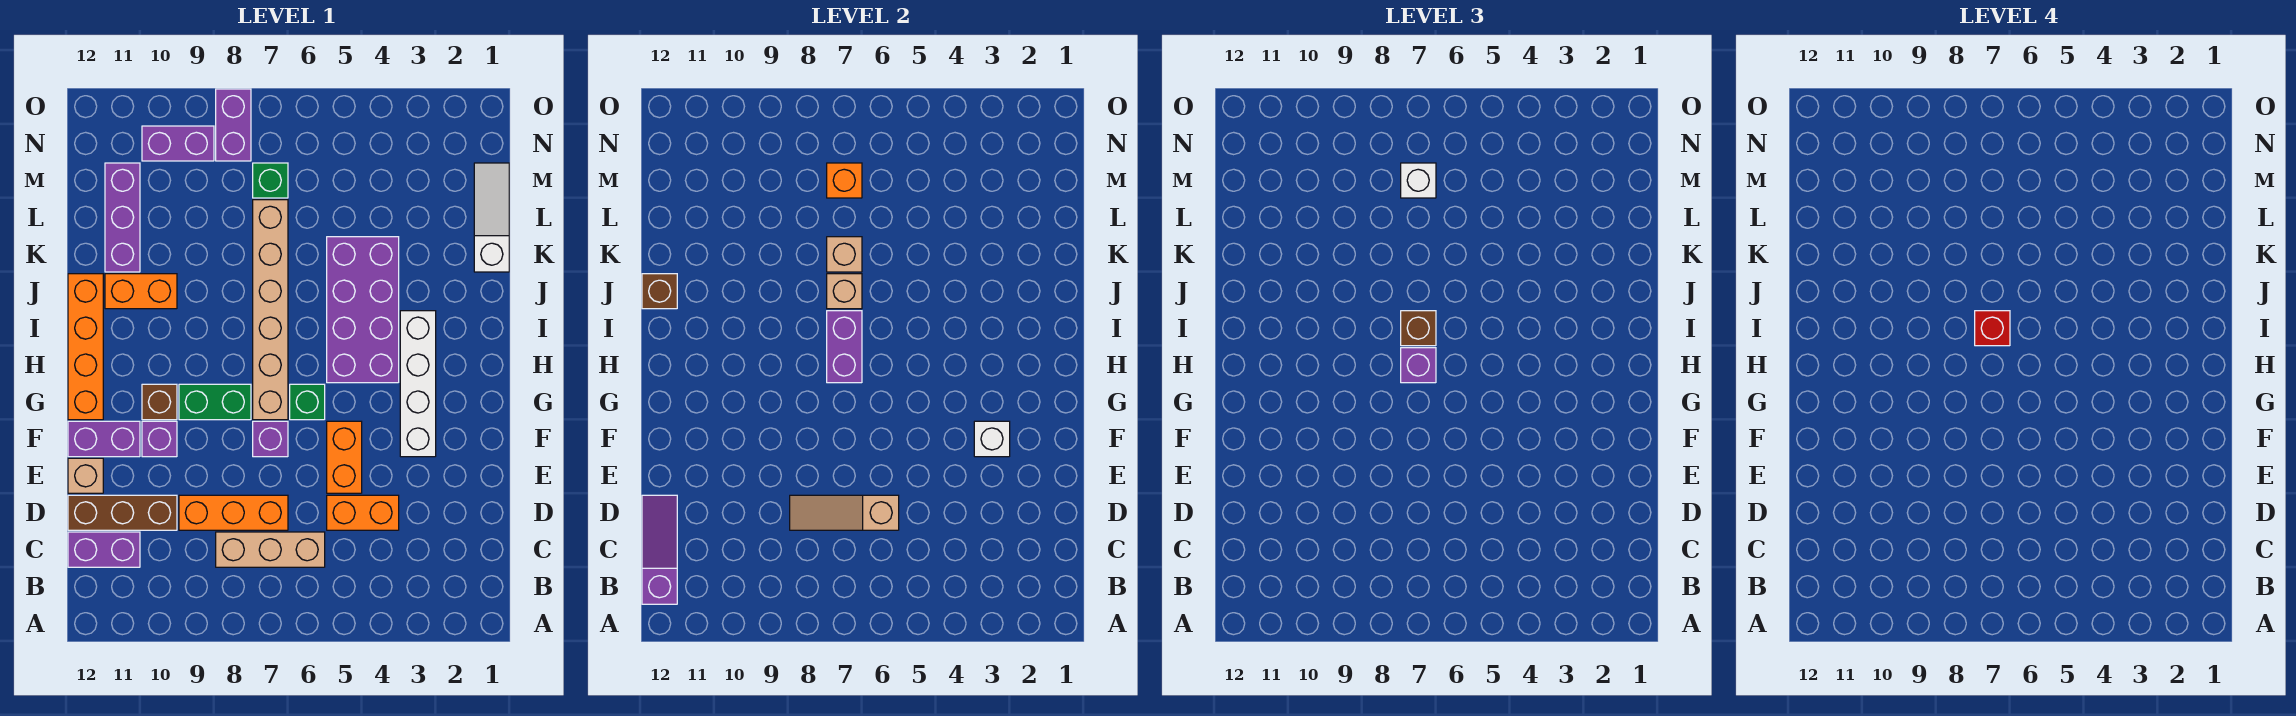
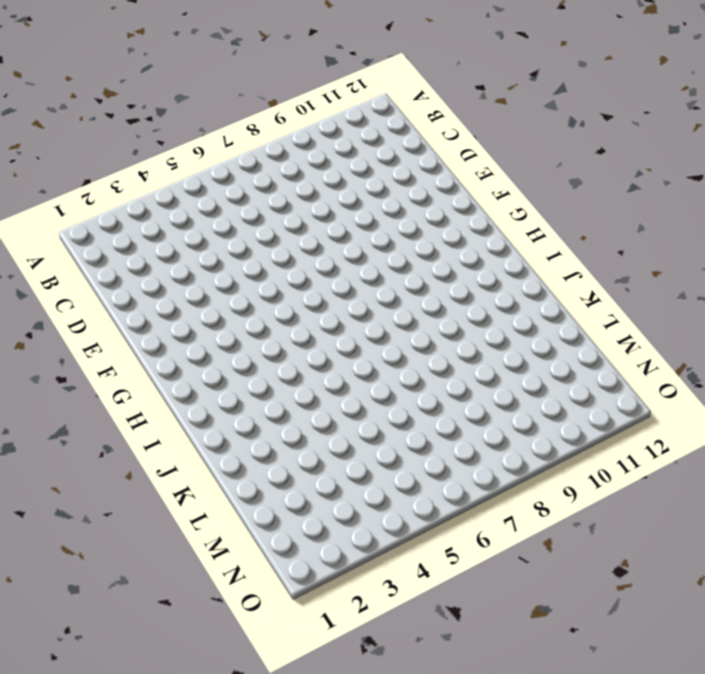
none -> tan brick C6:C8 level 1
none -> purple brick C11:C12 level 1
none -> orange brick D4:D5 level 1
none -> orange brick D7:D9 level 1

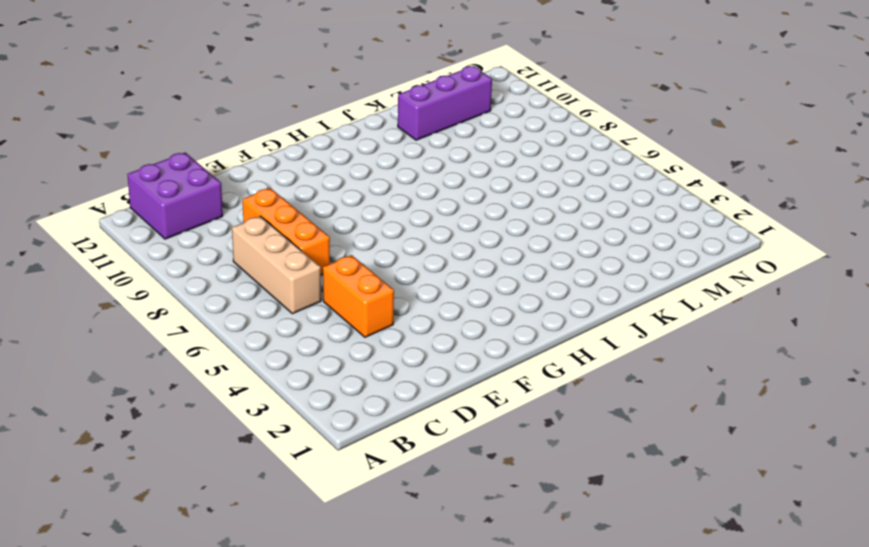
purple brick B11:C12 level 1 -> purple brick C11:C12 level 1
none -> brown brick D10:D12 level 1
none -> orange brick E5:F5 level 1
none -> tan brick E12 level 1
none -> white brick F3:I3 level 1

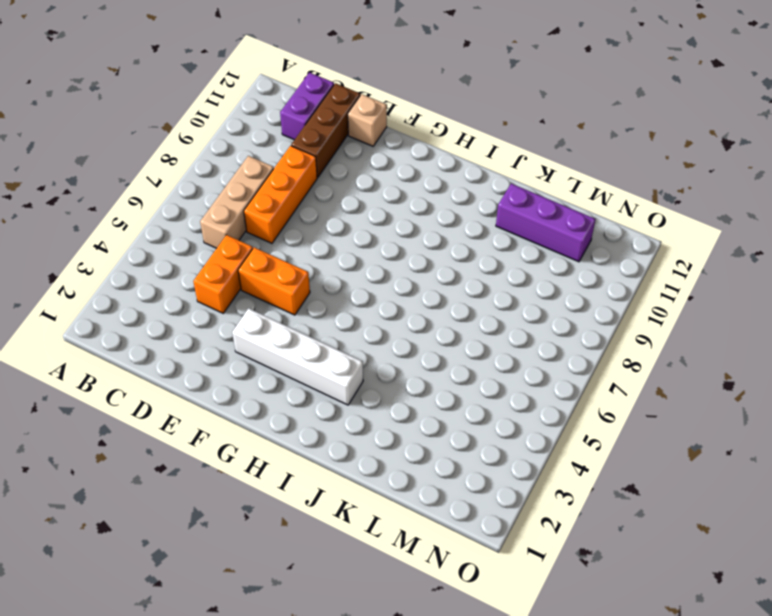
none -> purple brick F7 level 1
none -> purple brick F10 level 1
none -> purple brick F11:F12 level 1
none -> green brick G6 level 1

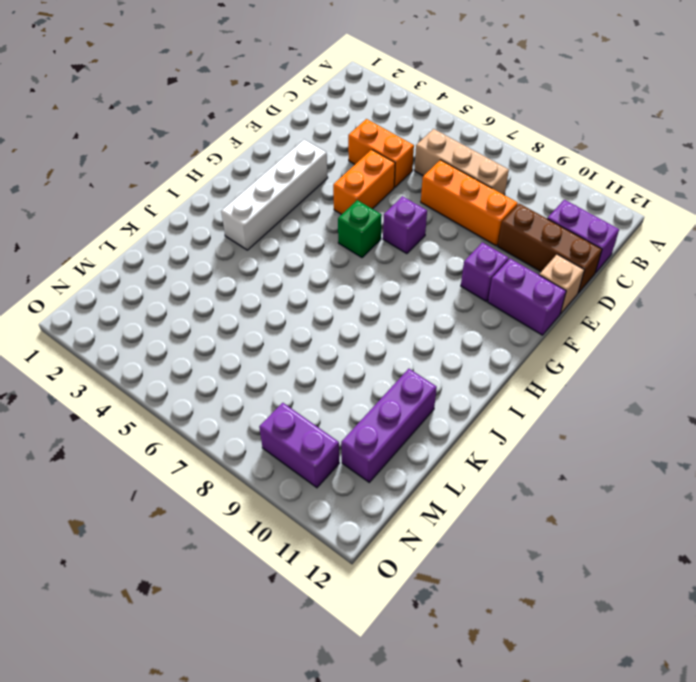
none -> tan brick G7:L7 level 1
none -> green brick G8:G9 level 1
none -> brown brick G10 level 1
none -> orange brick G12:J12 level 1

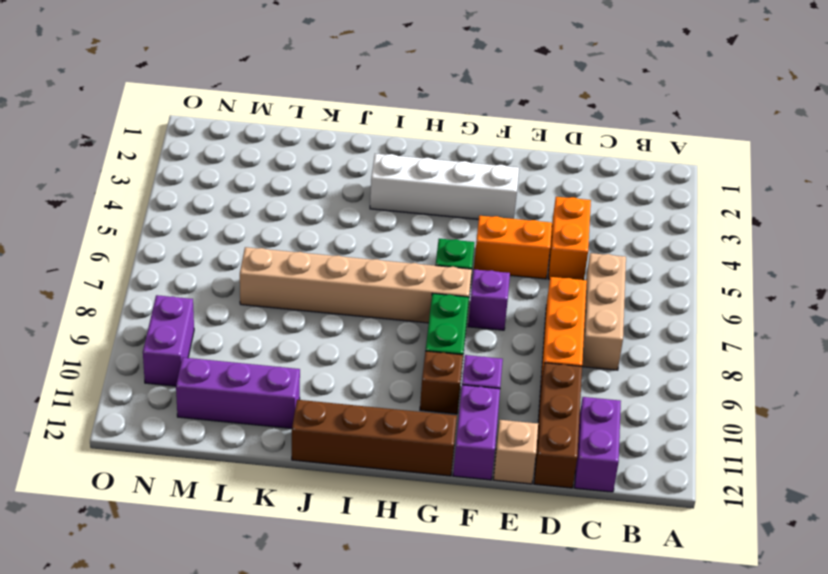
brown brick G12:J12 level 1 -> orange brick G12:J12 level 1
none -> purple brick H4:K5 level 1
none -> orange brick J10:J11 level 1
none -> white slope K1:M1 level 1 top K
none -> green brick M7 level 1

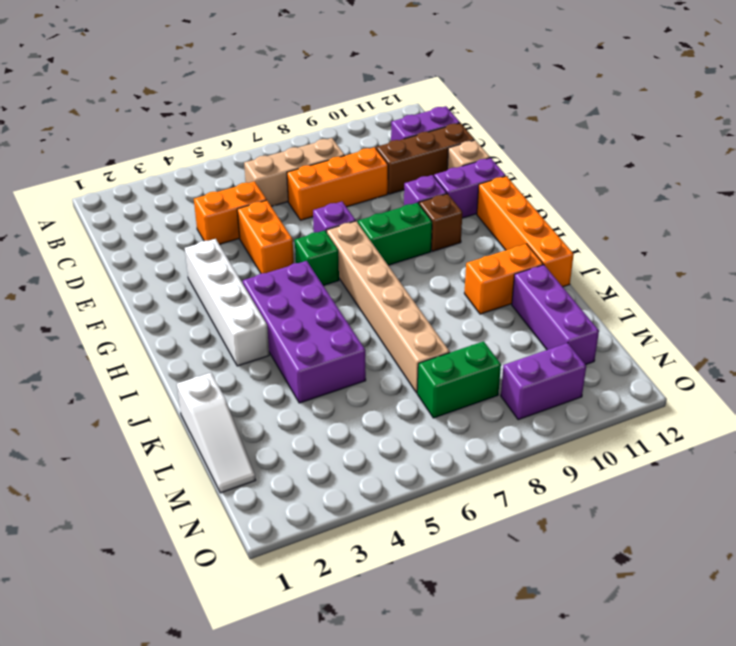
green brick M7:M8 level 1 -> green brick M7 level 1
none -> purple brick N8:O8 level 1
none -> purple slope B12:D12 level 2 top B
none -> tan slope D6:D8 level 2 top 6
none -> white brick F3 level 2

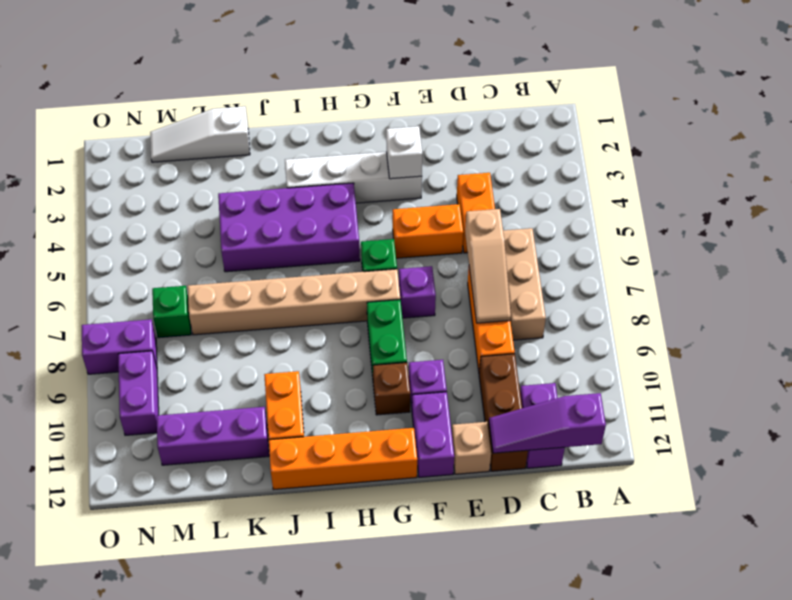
none -> purple brick H7:I7 level 2
none -> tan brick J7 level 2
none -> brown brick J12 level 2
none -> tan brick K7 level 2

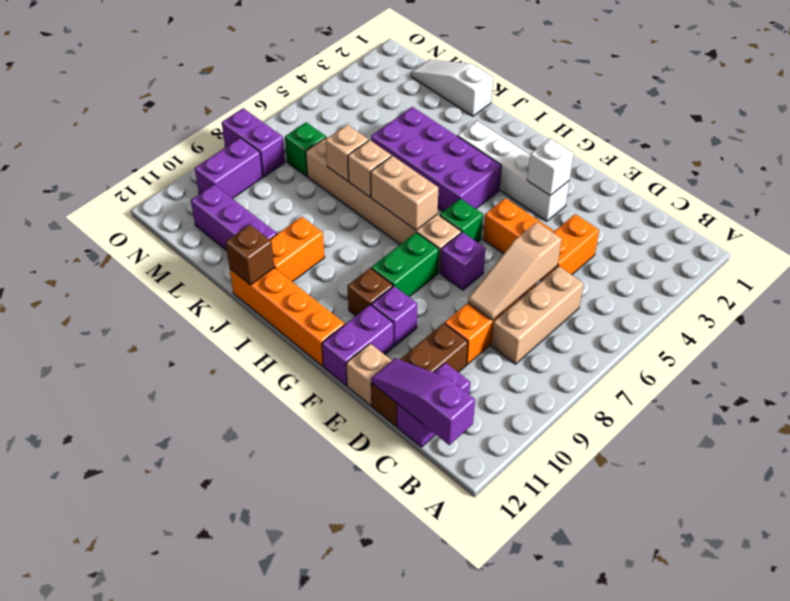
tan brick H7:I7 level 2 -> purple brick H7:I7 level 2
none -> orange brick M7 level 2
none -> purple brick H7 level 3
none -> brown brick I7 level 3
none -> white brick M7 level 3

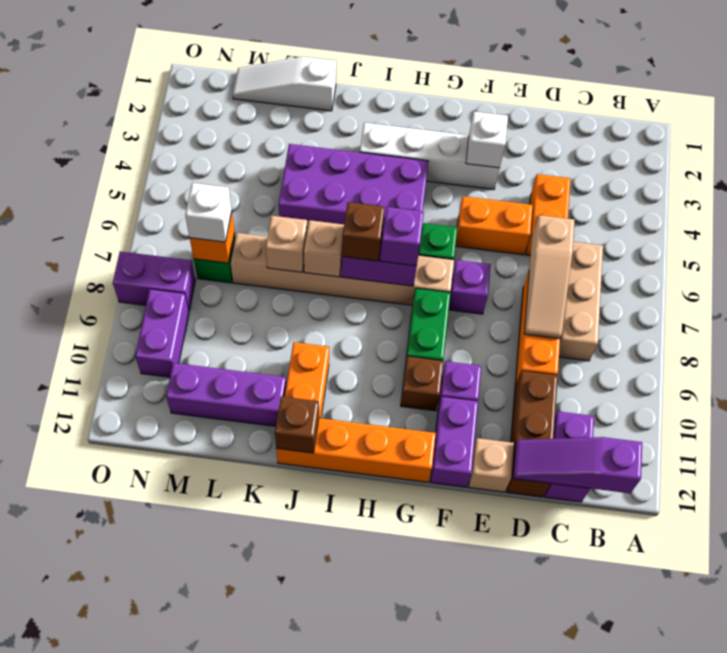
none -> red brick I7 level 4

